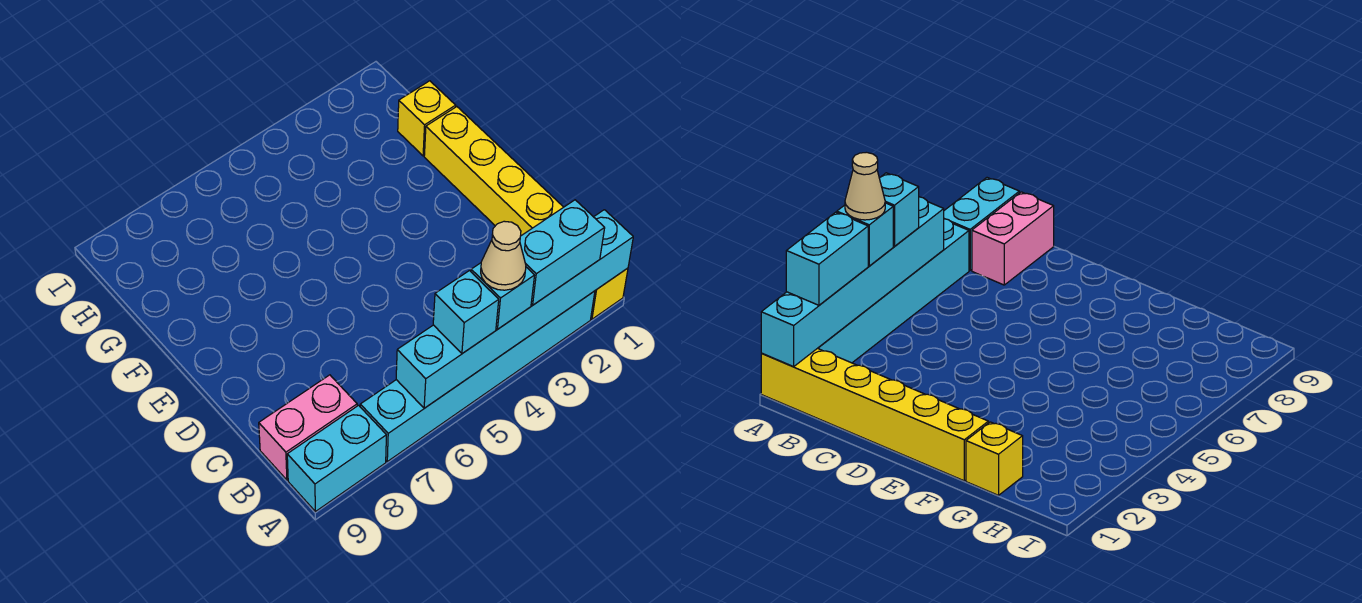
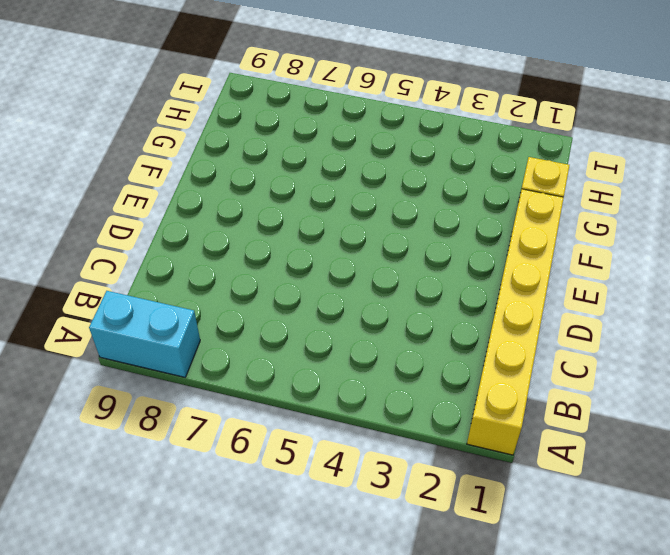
none -> cyan brick A2:A7 level 1
none -> pink brick B8:B9 level 1

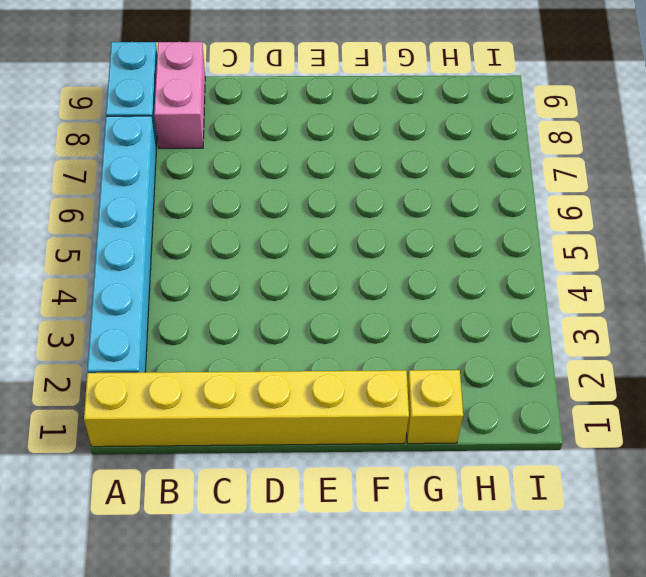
none -> cyan brick A1:A6 level 2
none -> cyan brick A2:A3 level 3

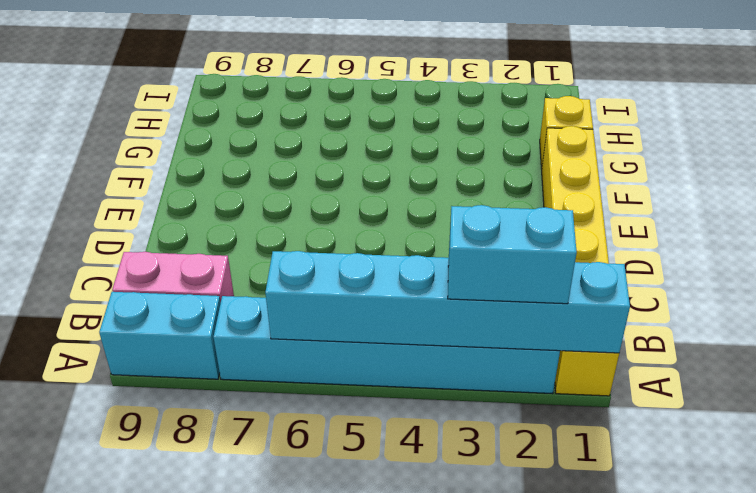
none -> cyan brick A4 level 3
none -> cyan brick A5 level 3

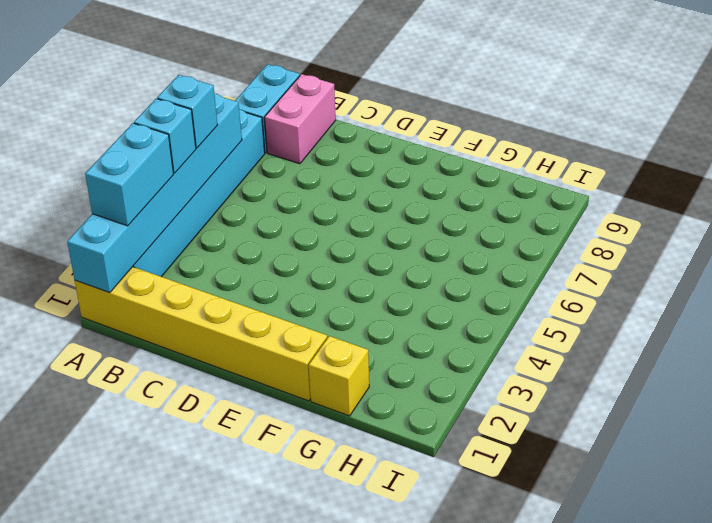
none -> tan cone A4 level 4

